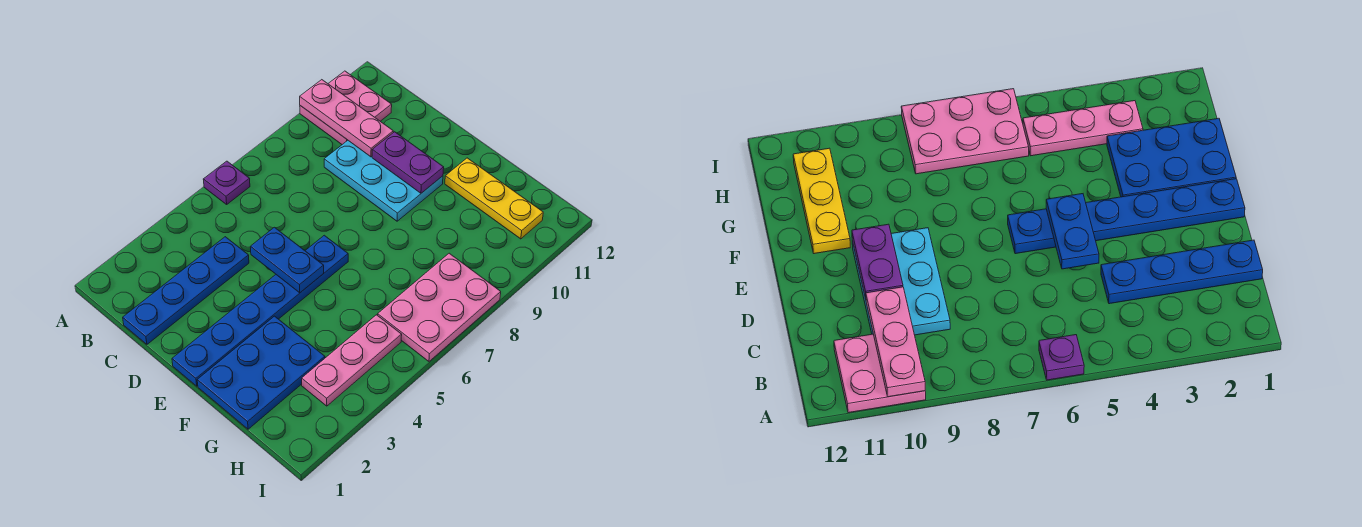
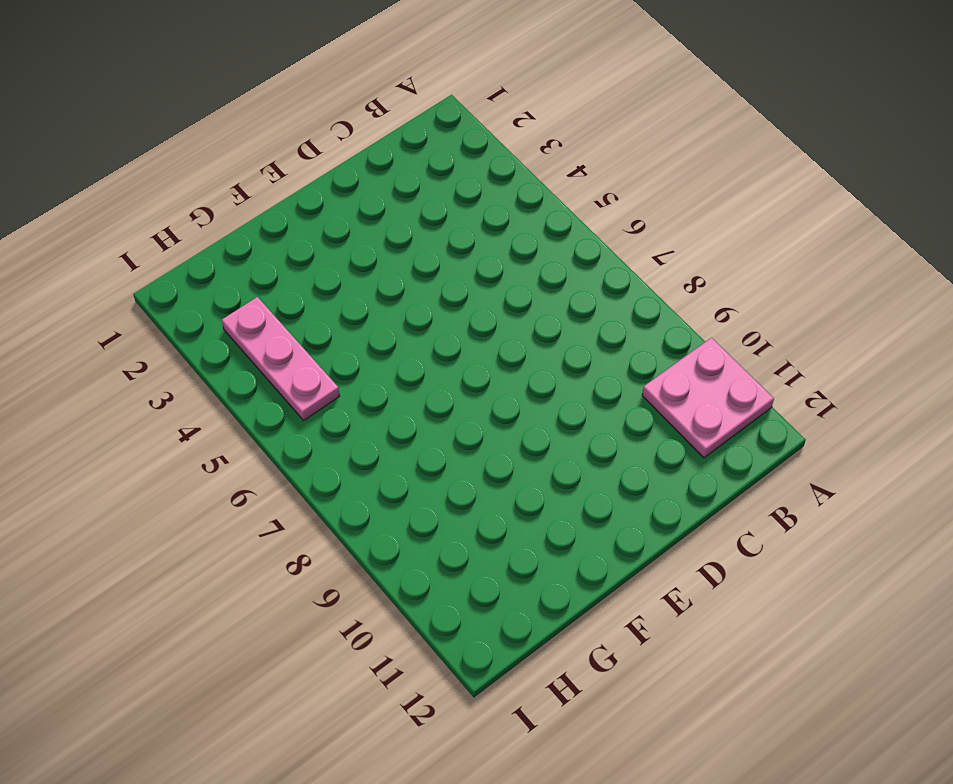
none -> purple plate A6 level 1
none -> blue plate C1:C4 level 1
none -> cyan plate C9:E10 level 1

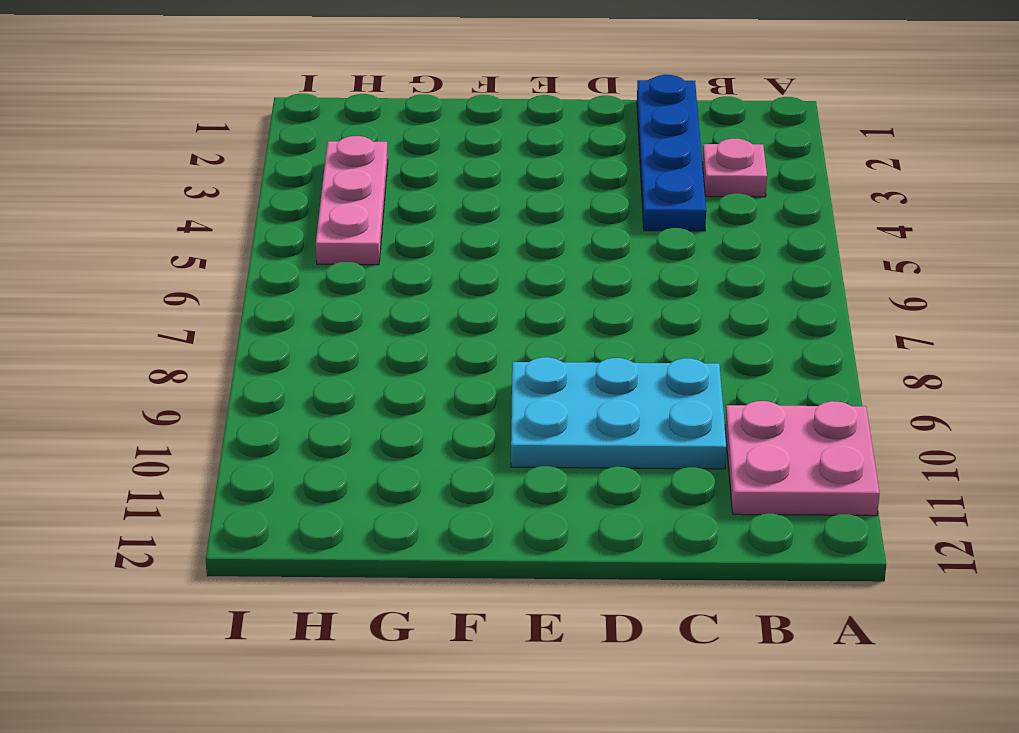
pink plate B3 level 1 -> none
none -> purple plate A6 level 1
none -> blue plate E1:E6 level 1
none -> blue plate F1:G3 level 1

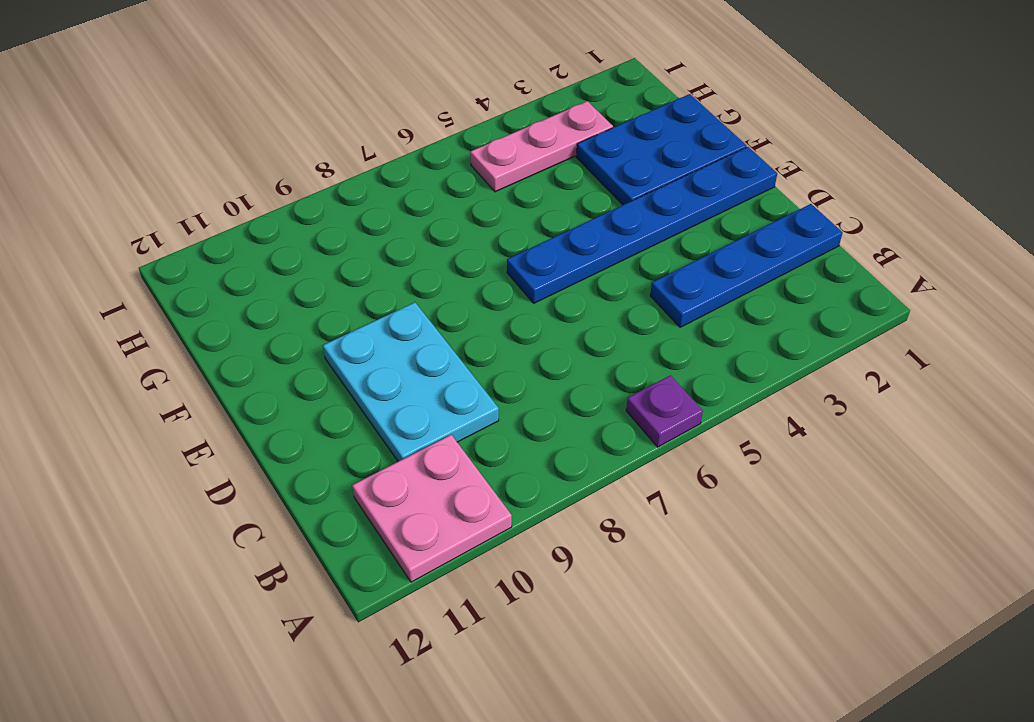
none -> yellow plate F11:H11 level 1
none -> pink plate H6:I8 level 1
none -> pink plate A10:C10 level 2

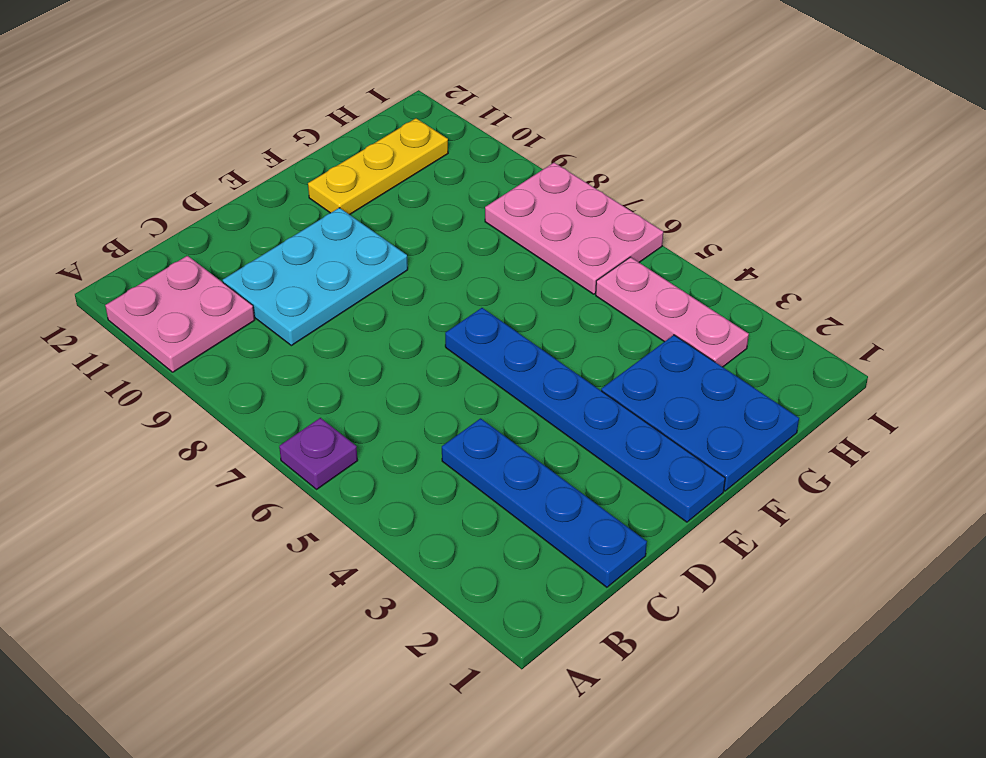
none -> pink plate A10:C10 level 2
none -> blue plate D5:E5 level 2
none -> purple plate D10:E10 level 2

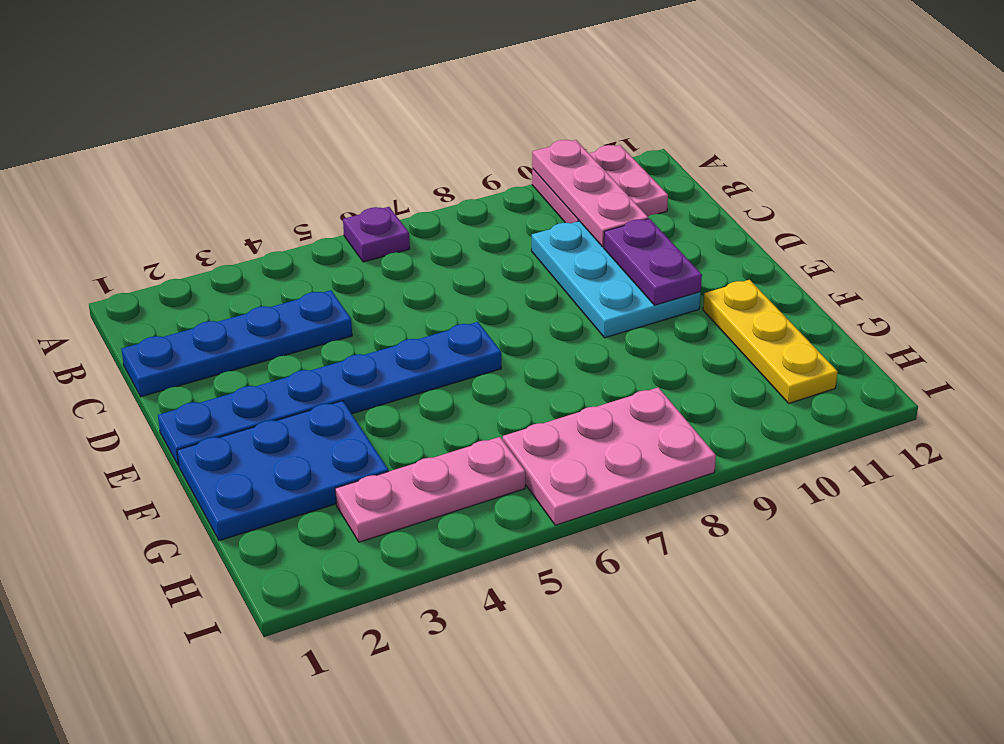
none -> blue plate D5:E5 level 2

